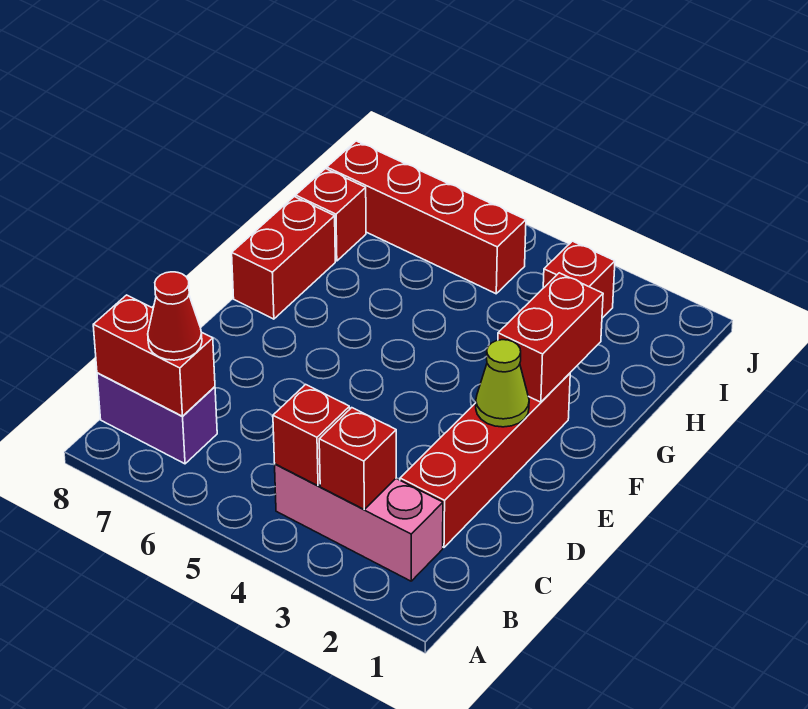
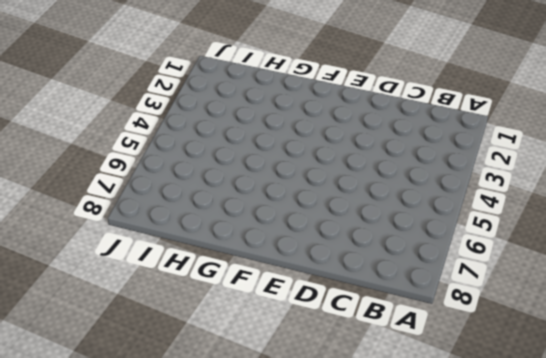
none -> pink brick B2:B4 level 1
none -> purple brick B7:B8 level 1
none -> red brick C2:F2 level 1

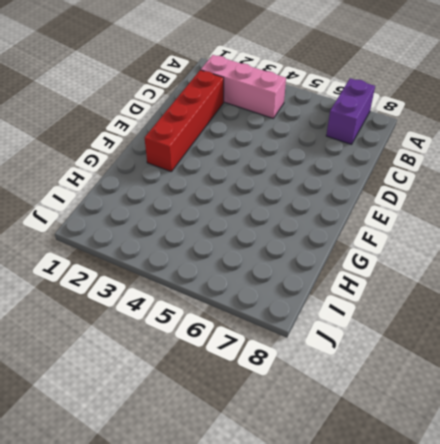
purple brick A7:B7 level 1 -> purple brick B7:B8 level 1
none -> red brick F8:G8 level 1
none -> red brick H8 level 1
none -> red brick I3 level 1

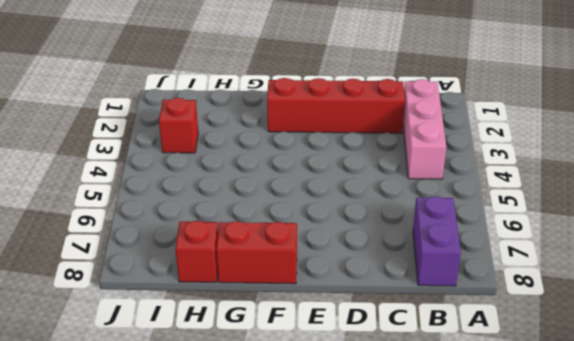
none -> red brick I5:I8 level 1
none -> red brick B3 level 2
none -> red brick B4 level 2

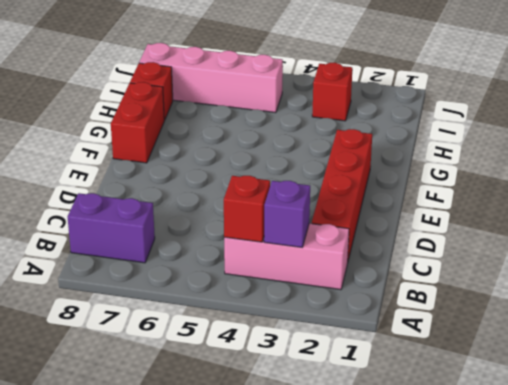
purple brick B3 level 2 -> red brick B3 level 2
pink brick I5:I8 level 1 -> red brick I5:I8 level 1
none -> red brick B7:B8 level 2
none -> lime cone E2 level 2
none -> red brick F2:G2 level 2

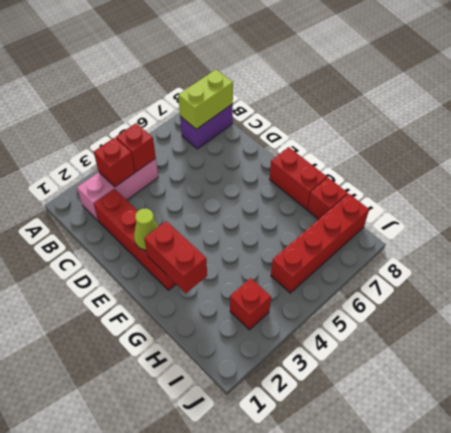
lime brick B7:B8 level 2 -> red brick B7:B8 level 2
none -> red cone B7 level 3

